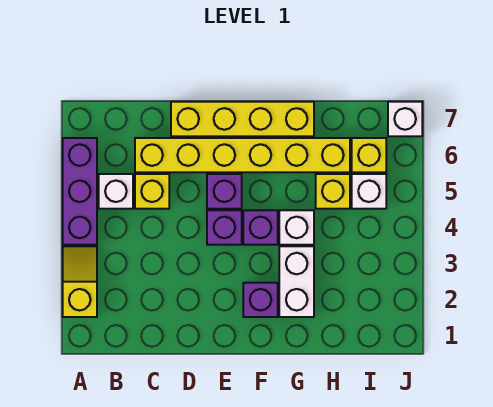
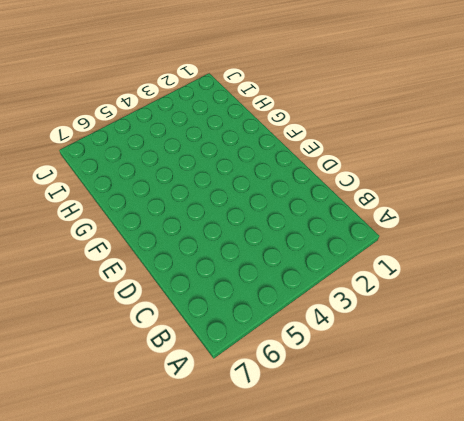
none -> yellow slope A2:A3 level 1 top 2
none -> purple brick A4:A6 level 1
none -> white brick B5 level 1

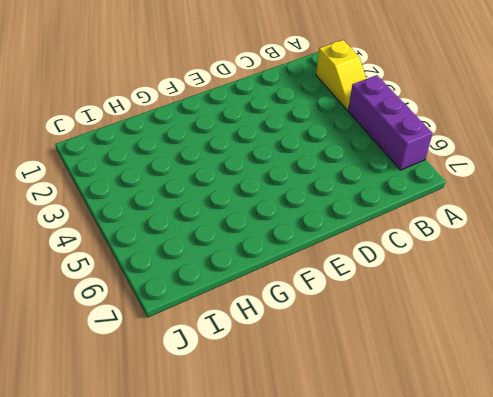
none -> white brick B5 level 1
none -> yellow brick C5 level 1
none -> yellow brick C6:H6 level 1

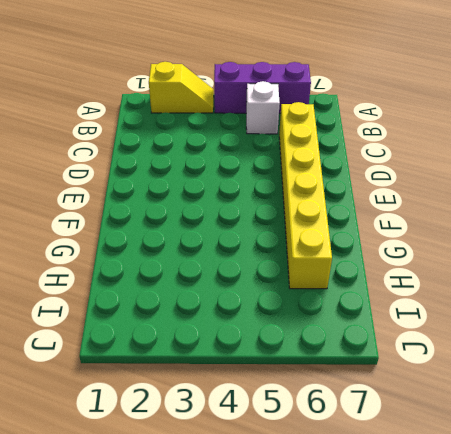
none -> yellow brick C5 level 1
none -> yellow brick D7:G7 level 1
none -> purple brick E4 level 1

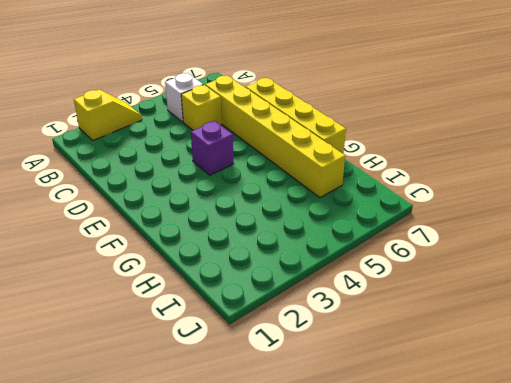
none -> purple brick A4:A6 level 1
none -> purple brick E5 level 1
none -> purple brick F2 level 1

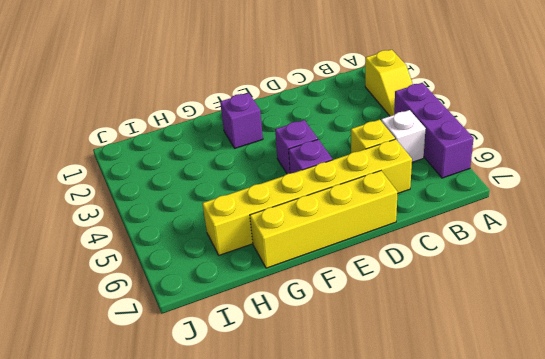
none -> purple brick F4 level 1
none -> white brick G2:G3 level 1
none -> white brick G4 level 1

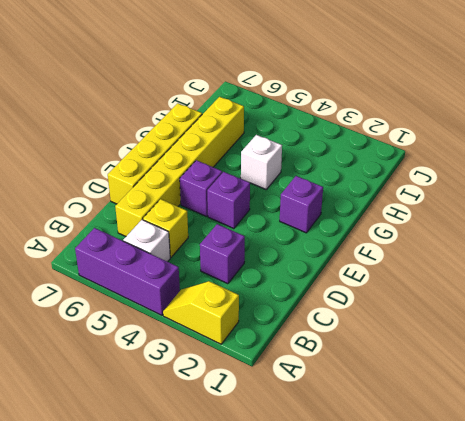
purple brick C3 level 1 -> purple brick F4 level 1
none -> white brick G2:G3 level 1
none -> yellow brick H5 level 1
none -> white brick I5 level 1

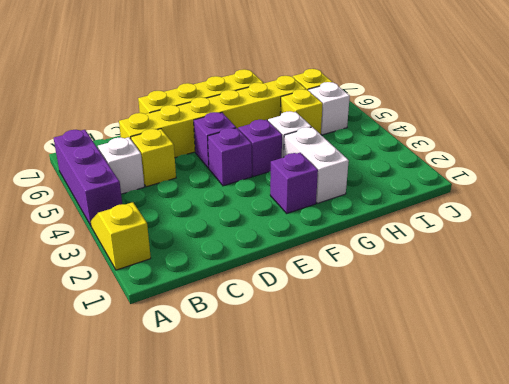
none -> white brick J7 level 1

